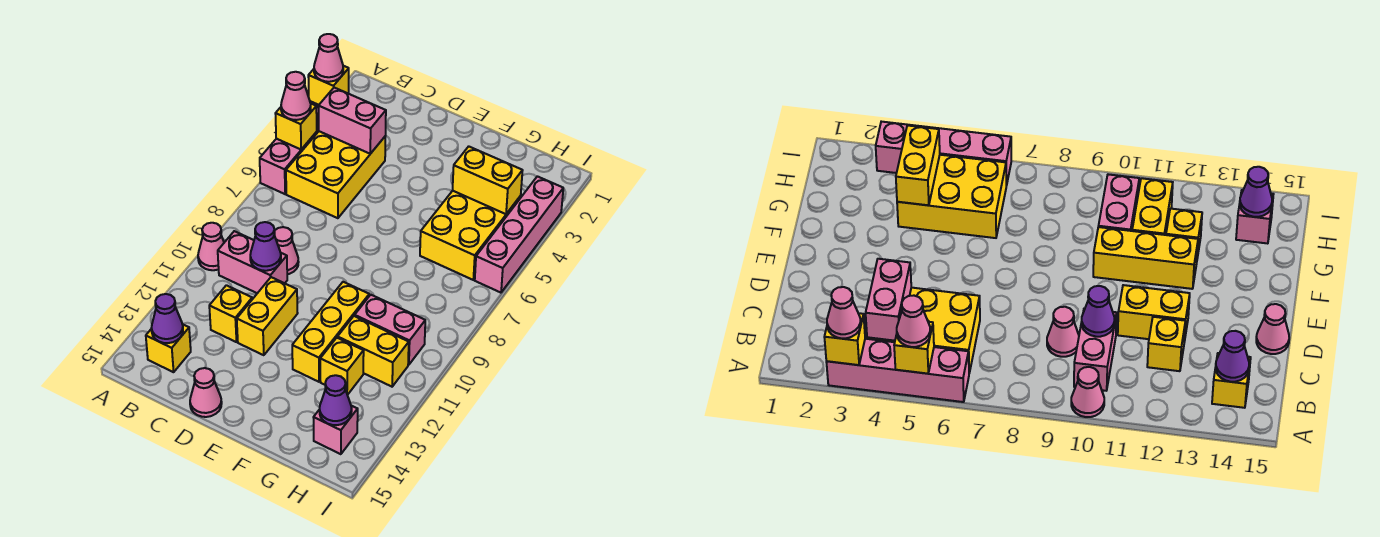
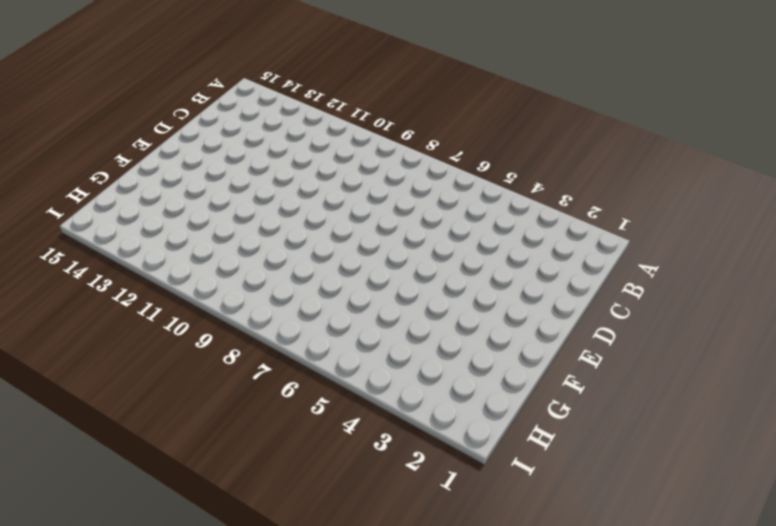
none -> pink brick A3:A6 level 1
none -> pink cone A10 level 1
none -> yellow brick B4:C6 level 1

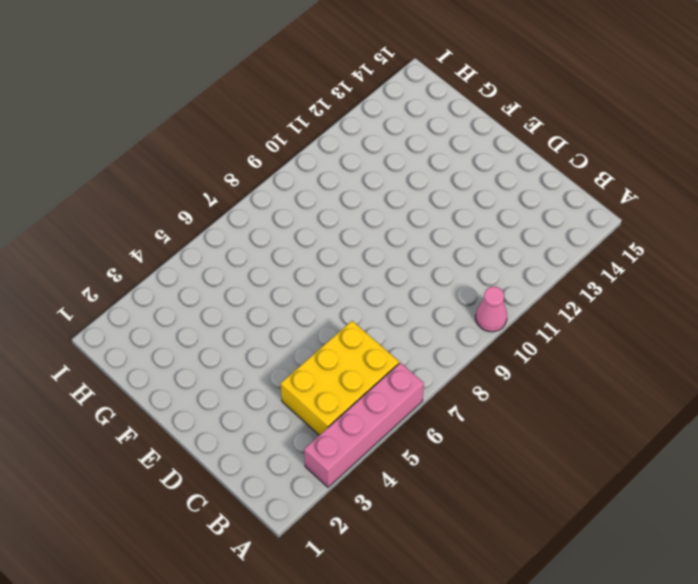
none -> pink brick B10:C10 level 1
none -> yellow brick B14 level 1
none -> pink cone C9 level 1

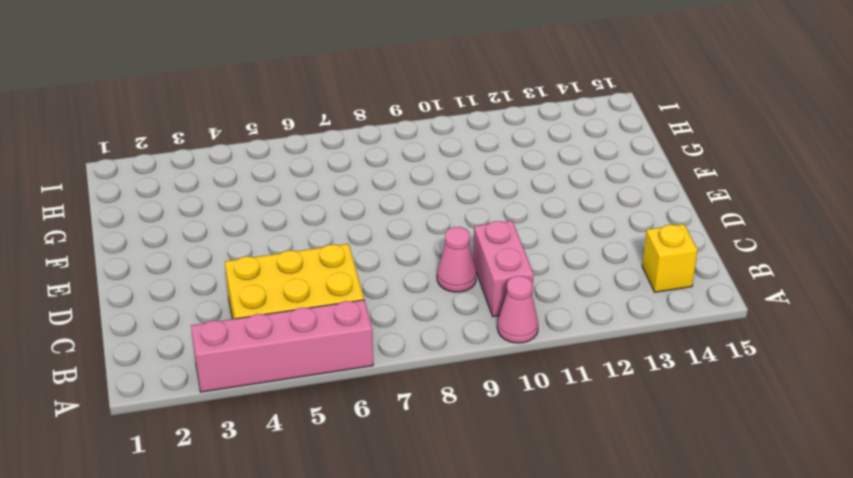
none -> yellow brick C12 level 1
none -> yellow brick D11:D12 level 1
none -> pink cone D15 level 1

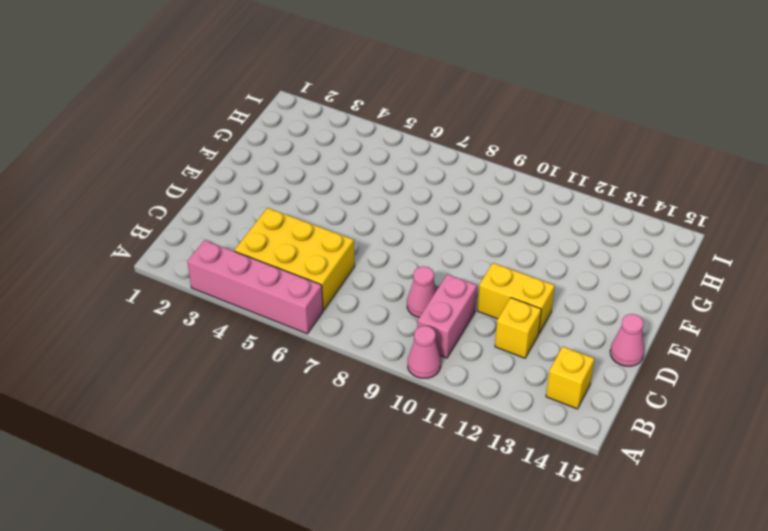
none -> yellow brick F10:F12 level 1
none -> yellow brick G4:H6 level 1
none -> pink brick G10:H10 level 1

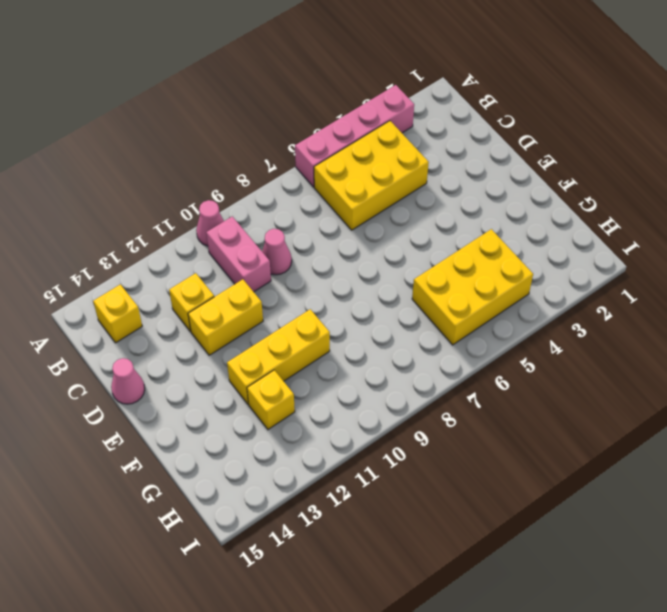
none -> pink brick G10:H10 level 1
none -> yellow brick G11:H11 level 1
none -> pink brick H14 level 1

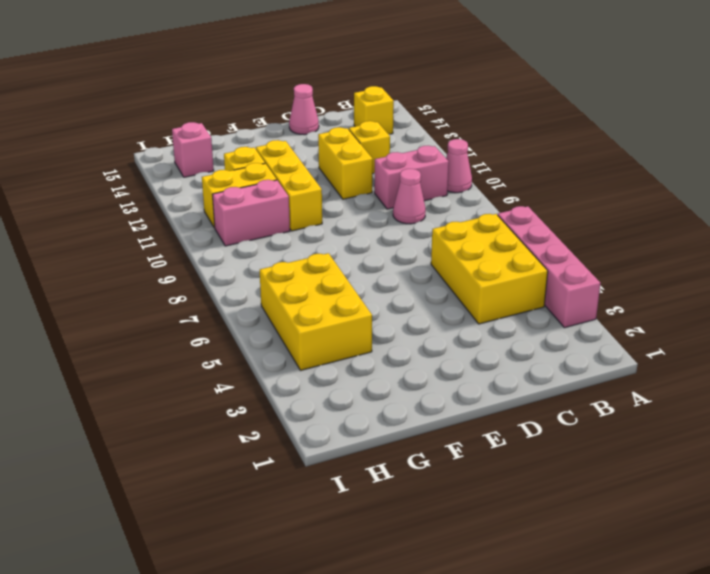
none -> pink brick I3:I6 level 1
none -> yellow brick A3 level 2
none -> yellow brick A5 level 2

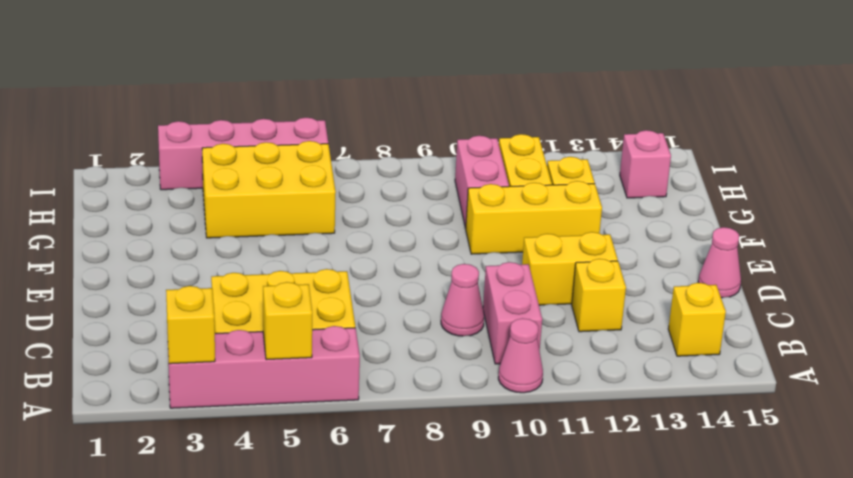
none -> pink brick B4:C4 level 2
none -> purple cone B14 level 2
none -> purple cone C10 level 2

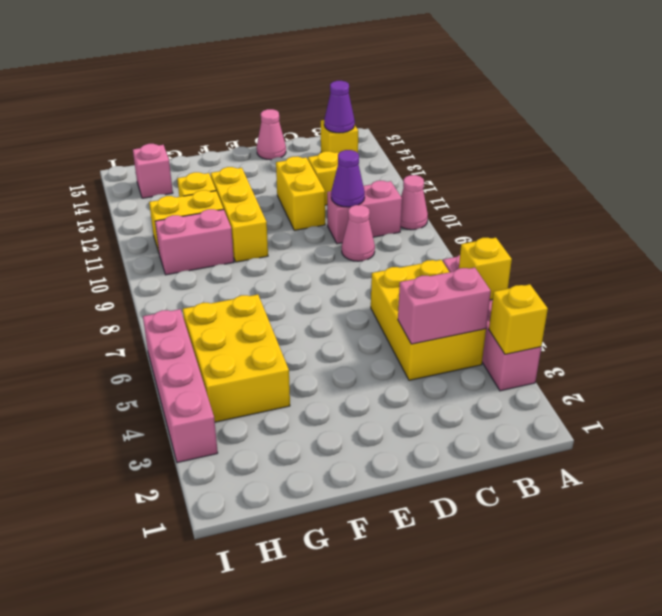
none -> yellow brick G4:H4 level 2
none -> purple cone H14 level 2
none -> pink cone A3 level 3

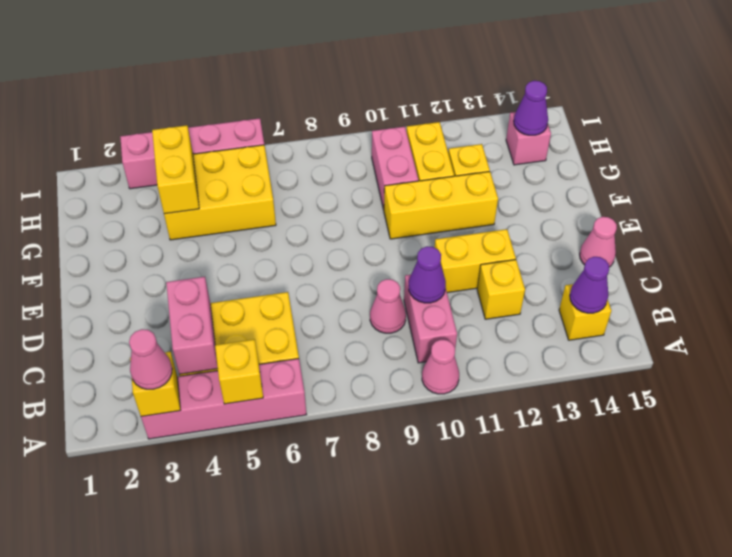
none -> pink cone A5 level 3

